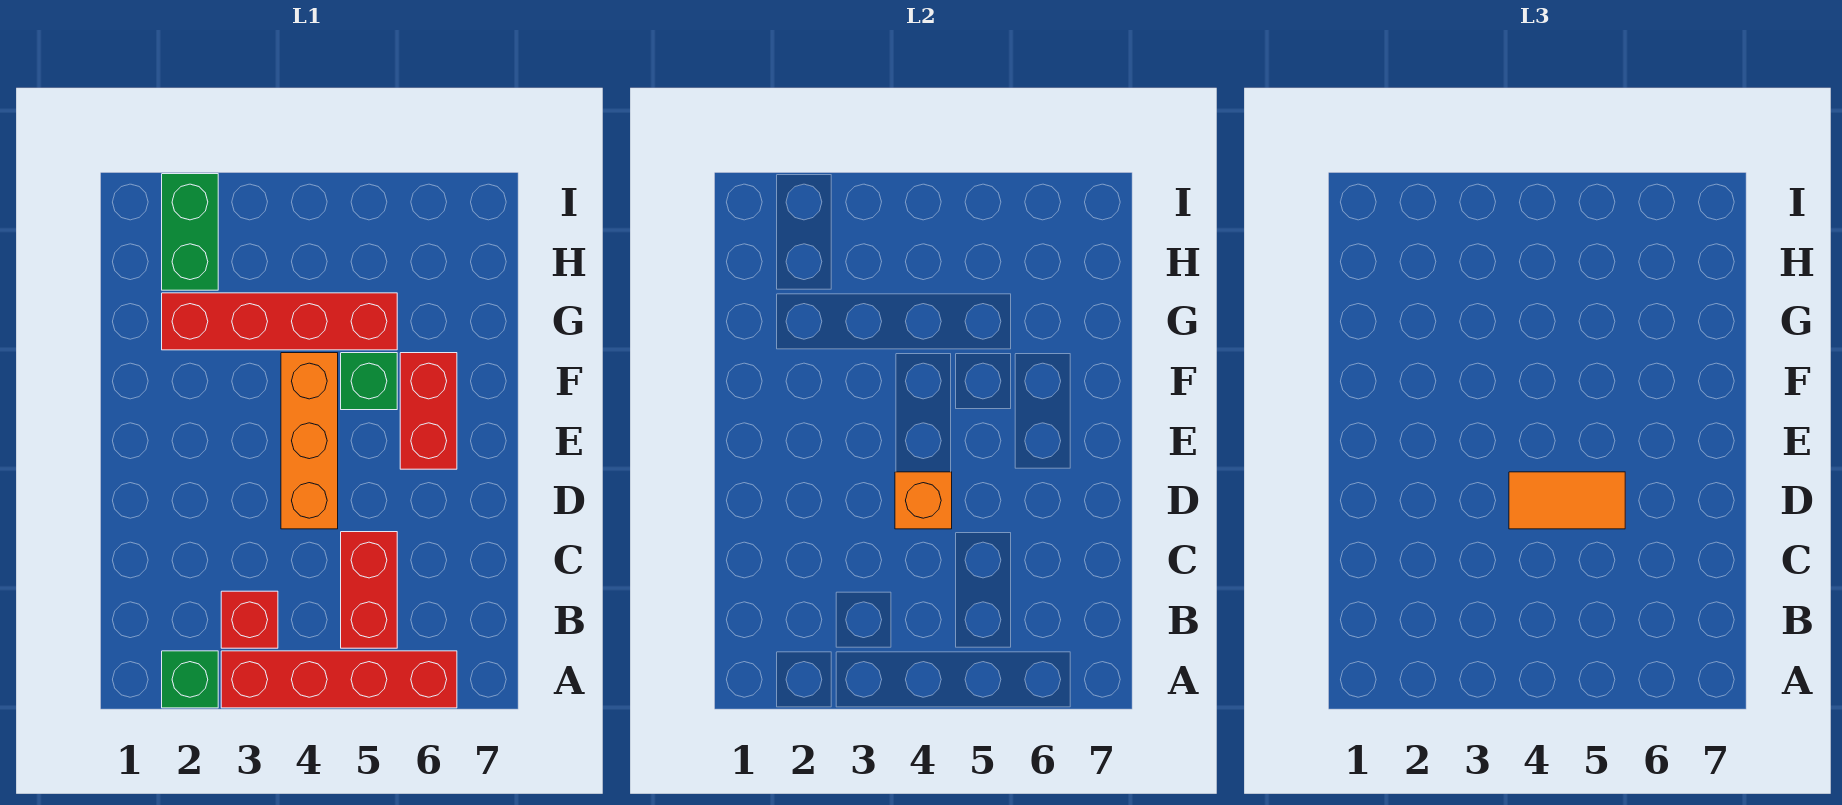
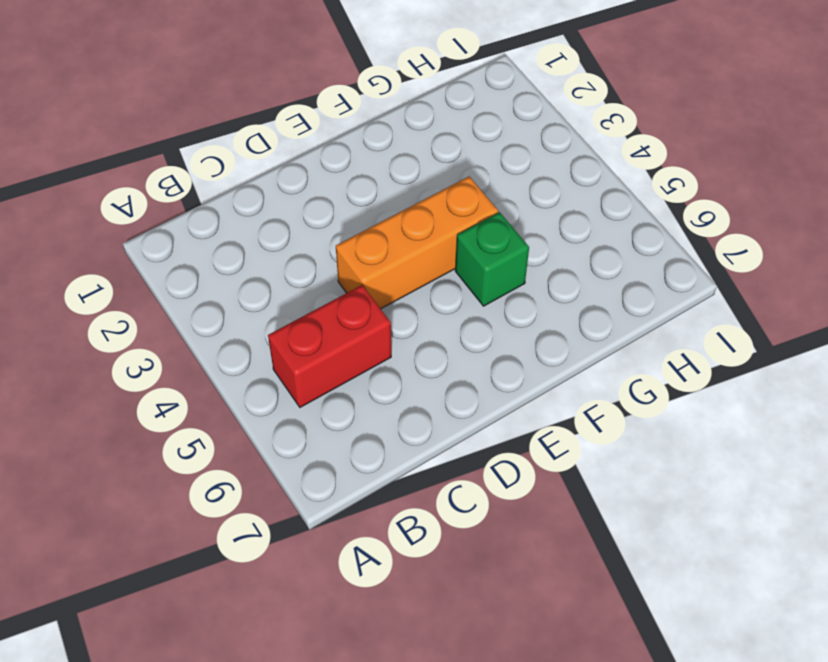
none -> green brick A2 level 1
none -> red brick A3:A6 level 1

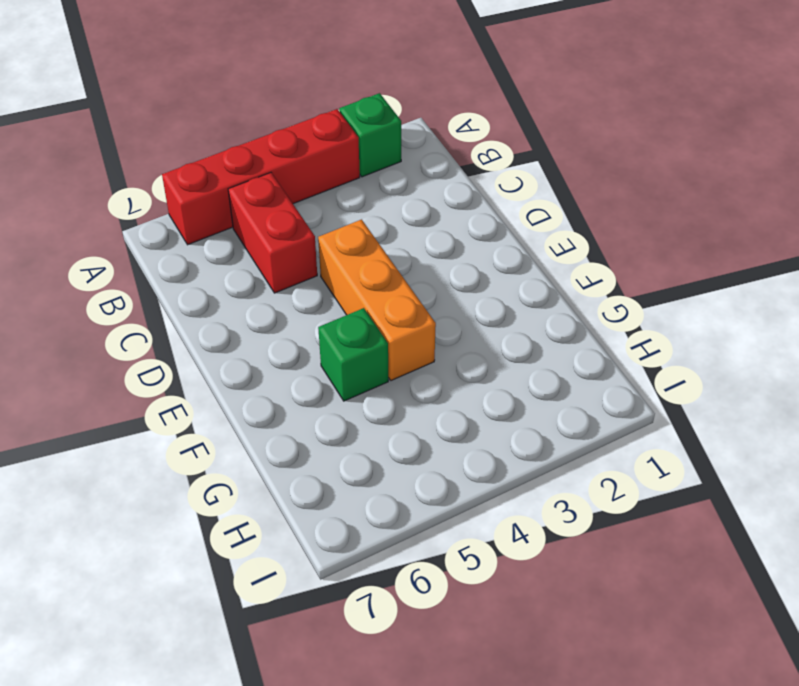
none -> red brick B3 level 1
none -> red brick E6:F6 level 1

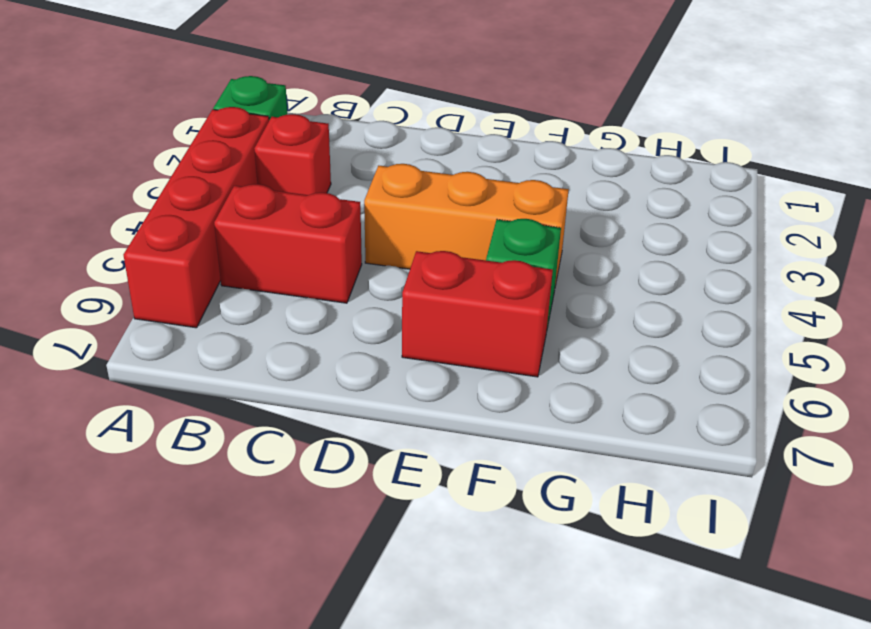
none -> red brick G2:G5 level 1
none -> green brick H2:I2 level 1

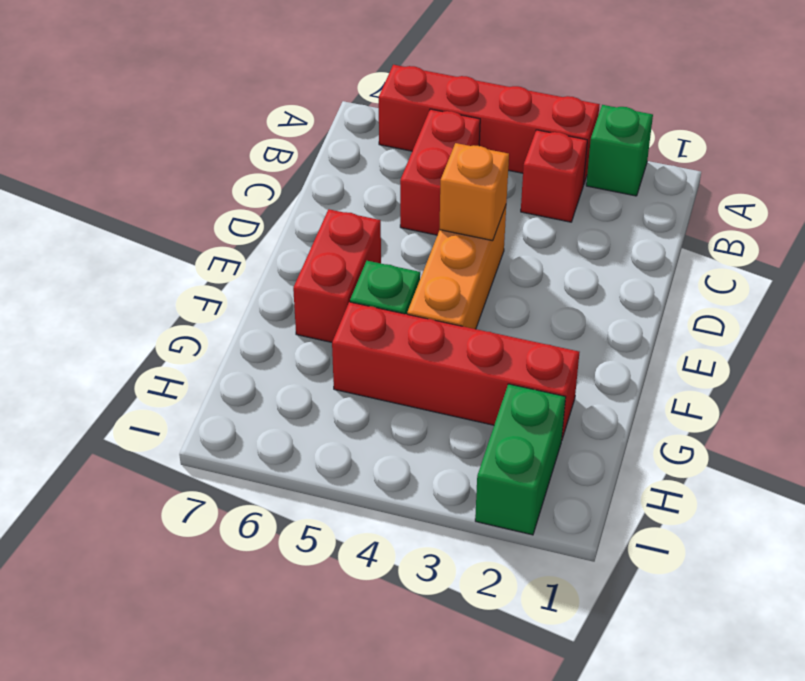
none -> orange tile D4:D5 level 3

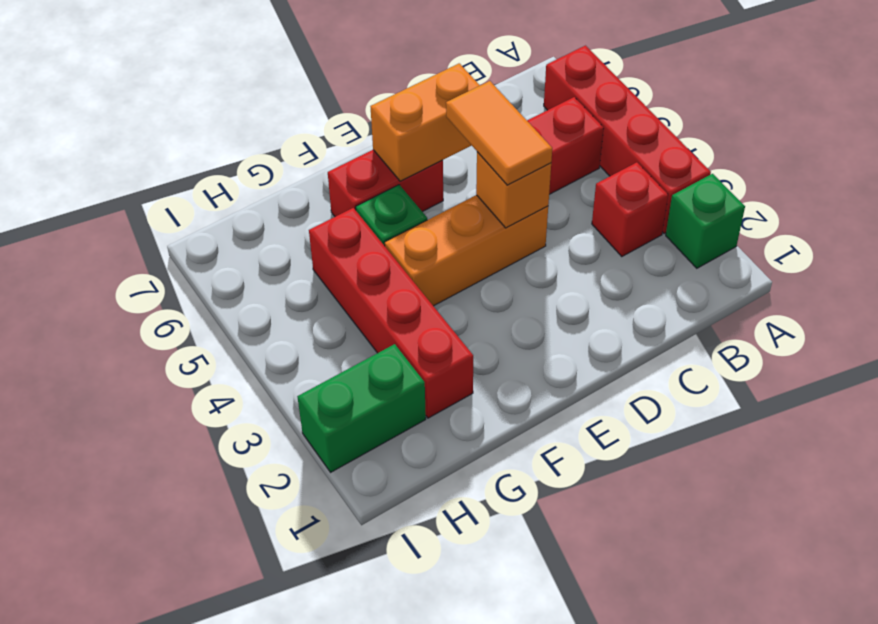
orange brick D6:E6 level 2 -> none

